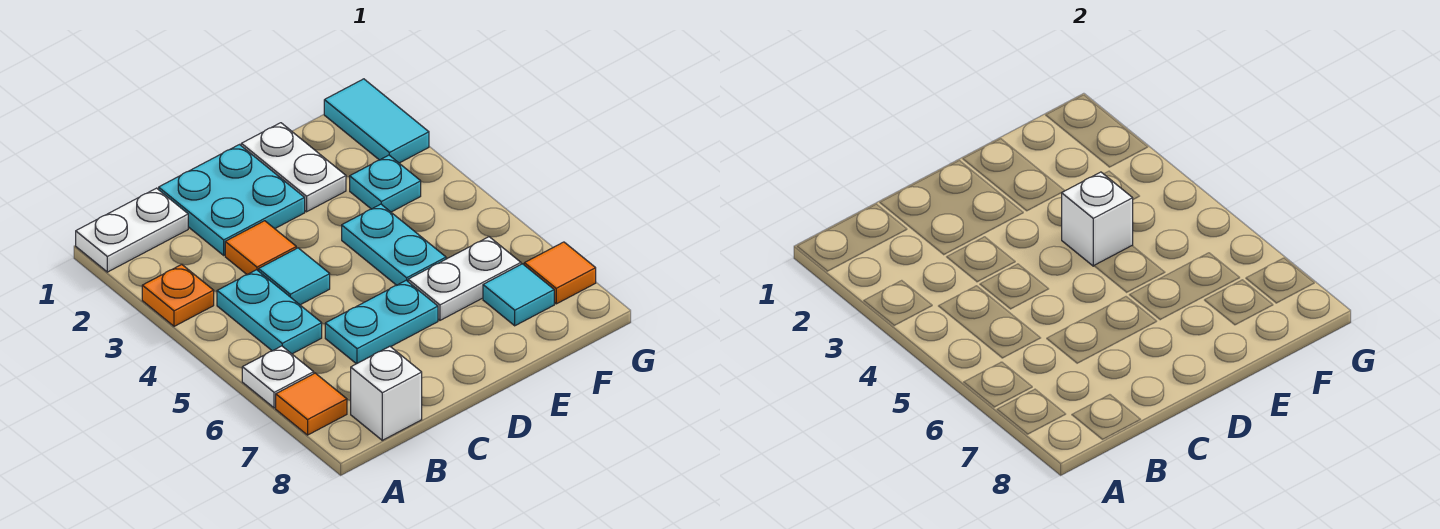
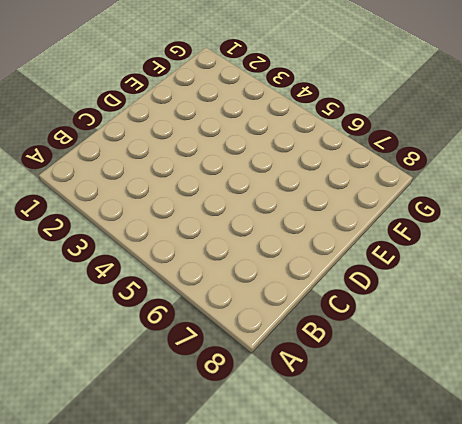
none -> white plate A1:B1 level 1
none -> orange plate A3 level 1
none -> white plate A6 level 1

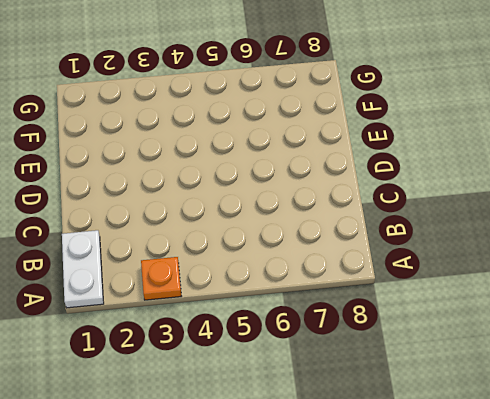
none -> white plate A6 level 1
none -> orange tile A7 level 1
none -> cyan plate B4:B5 level 1

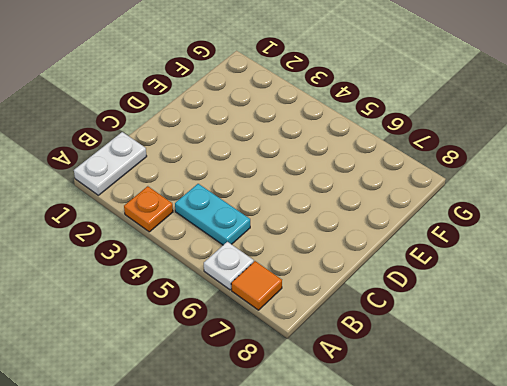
none -> white brick B8 level 1
none -> cyan plate C1:D2 level 1
none -> orange tile C3 level 1

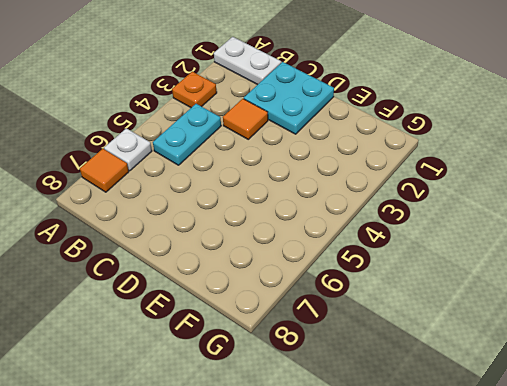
none -> white brick B8 level 1
none -> cyan tile C4 level 1
none -> cyan plate C6:D6 level 1

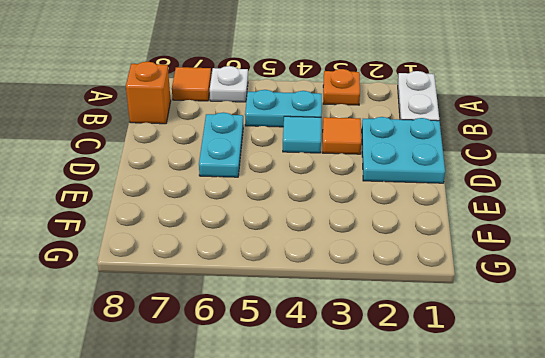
orange brick B8 level 1 -> white brick B8 level 1
none -> white plate E1:E2 level 1
none -> cyan plate E4:E5 level 1
none -> white plate E6:F6 level 1

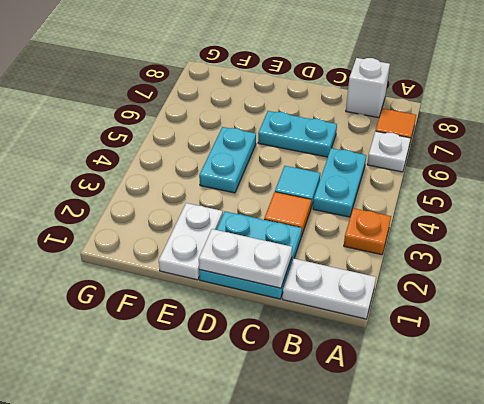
white plate C1:D1 level 2 -> white plate E6:F6 level 1
none -> cyan plate F3 level 1
none -> cyan tile F7 level 1
none -> cyan tile G1:G2 level 1

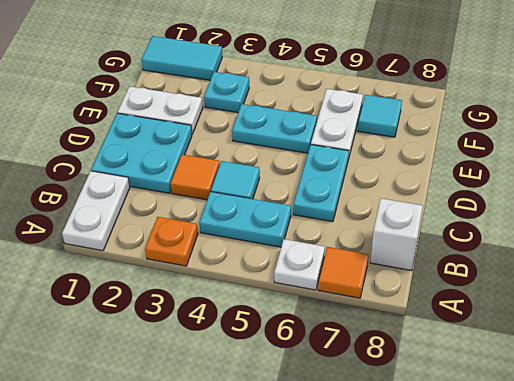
none -> orange tile G7 level 1
none -> white brick E4 level 2

